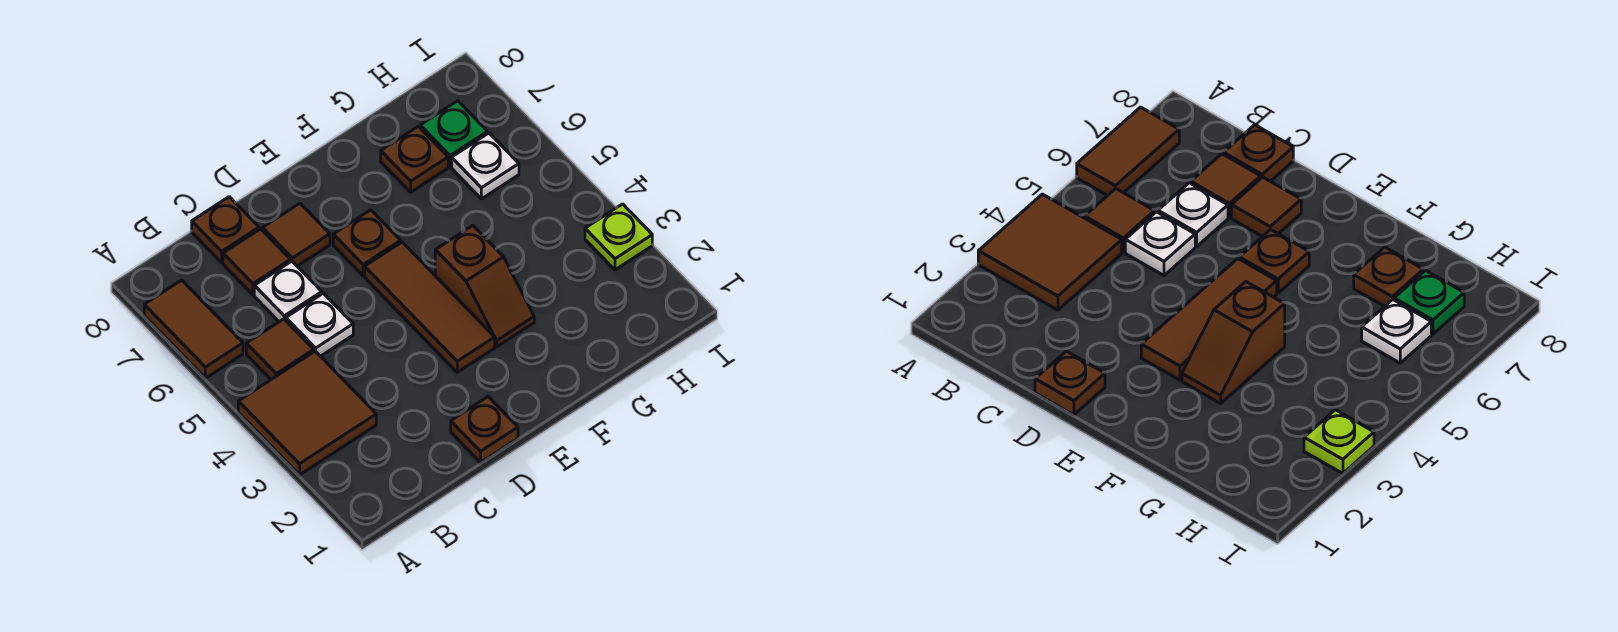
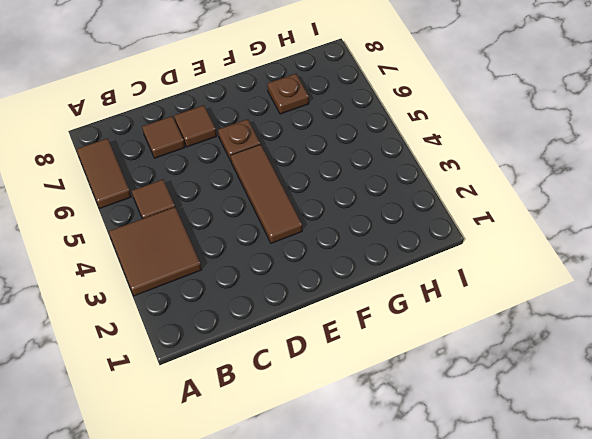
none -> white plate C5 level 1
none -> white plate C6 level 1
none -> brown plate C8 level 1

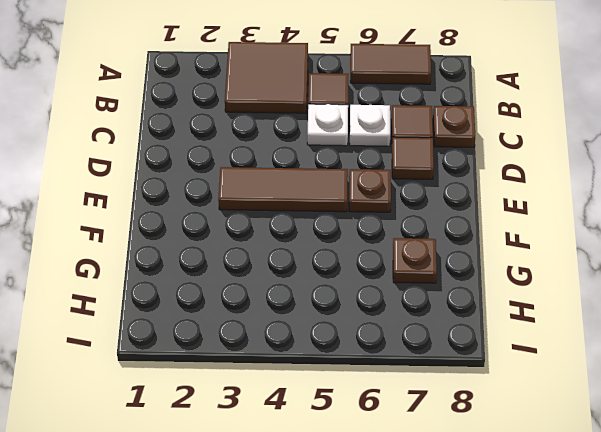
none -> brown plate D1 level 1
none -> brown slope F3:F4 level 1 top 4
none -> white plate H6 level 1

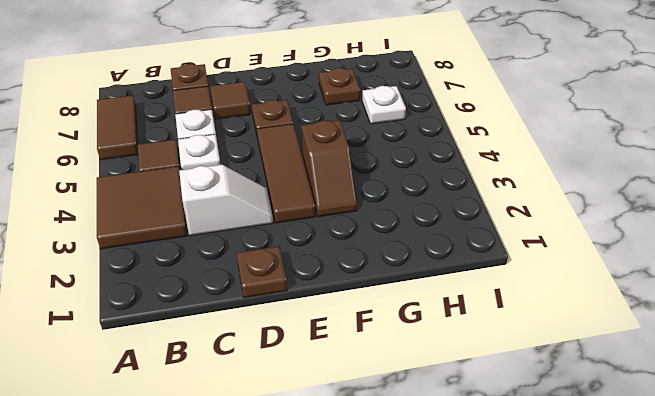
white slope C3:D3 level 1 top C -> none
none -> green plate H7 level 1
none -> lime plate I3 level 1

